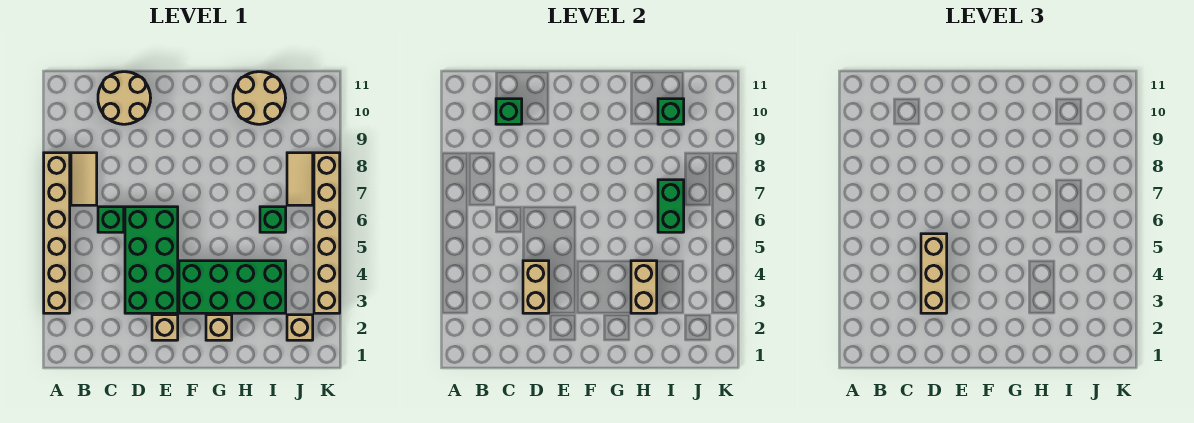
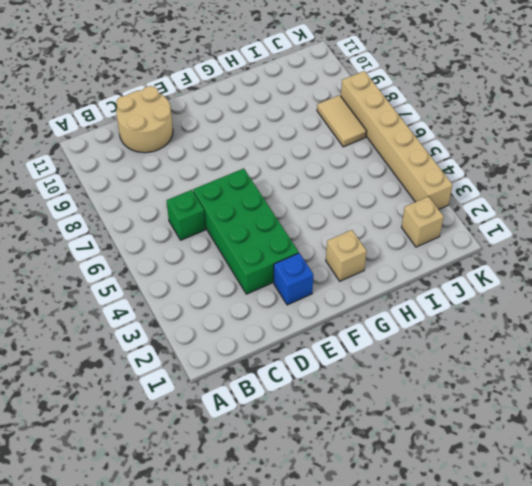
blue brick E2 level 1 -> tan brick E2 level 1
none -> tan brick A3:A8 level 1
none -> tan tile B7:B8 level 1
none -> green brick F3:I4 level 1

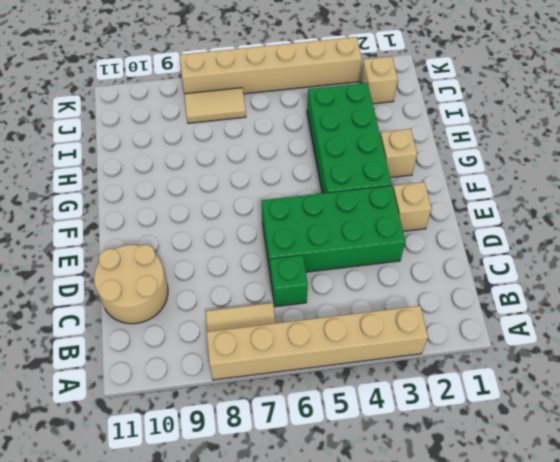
none -> tan round brick H10:I11 level 1
none -> green brick I6 level 1
none -> green brick C10 level 2

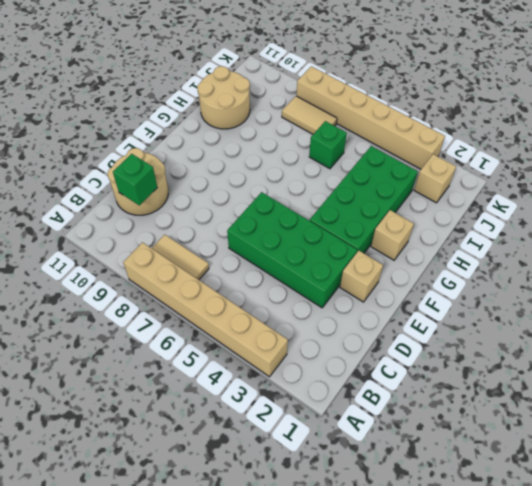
none -> green brick C6 level 1
none -> tan brick D3:D4 level 2
none -> tan brick H3:H4 level 2

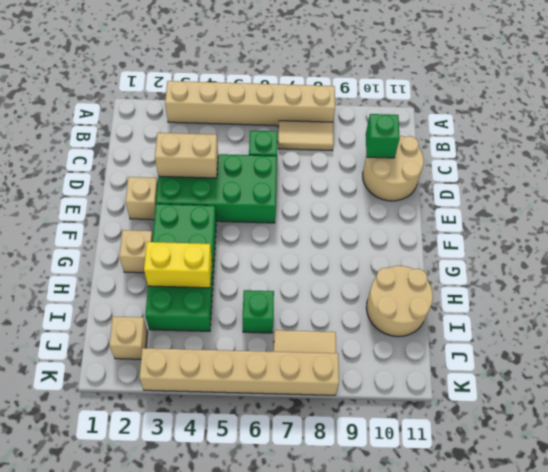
yellow brick H3:H4 level 2 -> tan brick H3:H4 level 2
none -> green brick I6:I7 level 2
none -> green brick I10 level 2
none -> tan brick D3:D5 level 3

